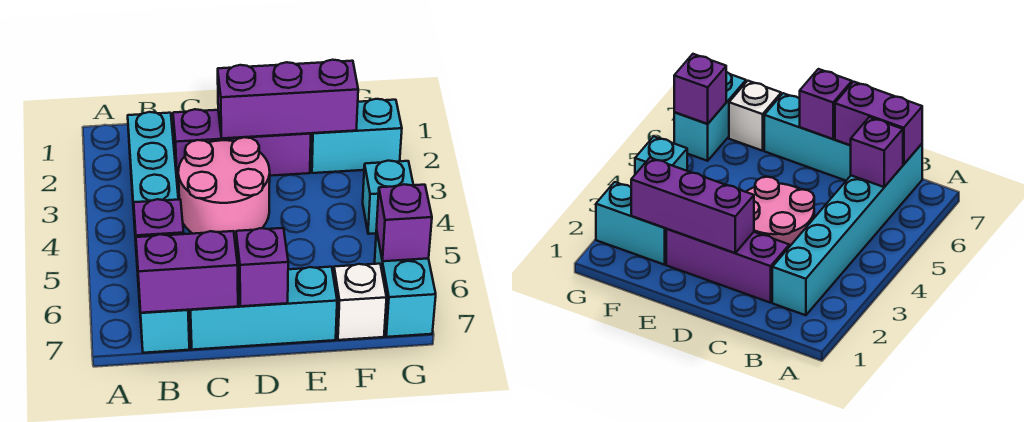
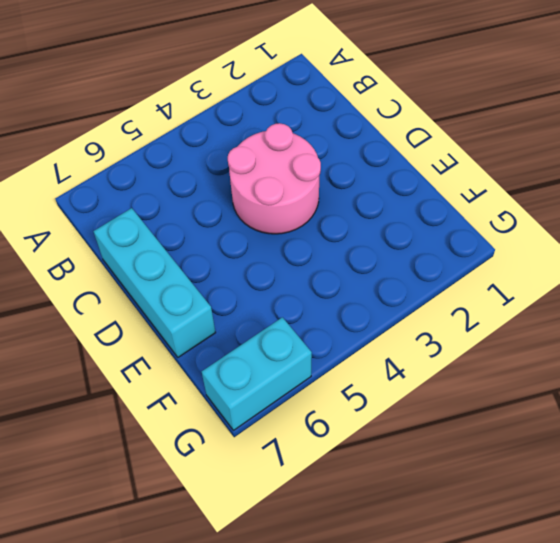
none -> cyan brick B2:B7 level 1
none -> purple brick C2:E2 level 1
none -> cyan brick F2:G2 level 1

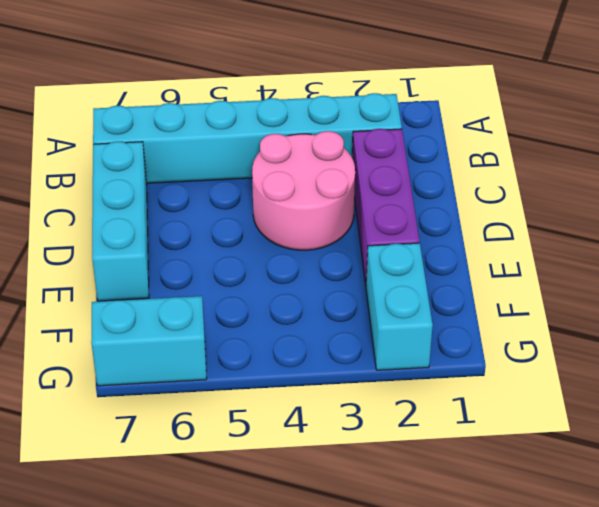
none -> white brick F7 level 1
none -> cyan brick G4 level 1
none -> purple brick B6 level 2

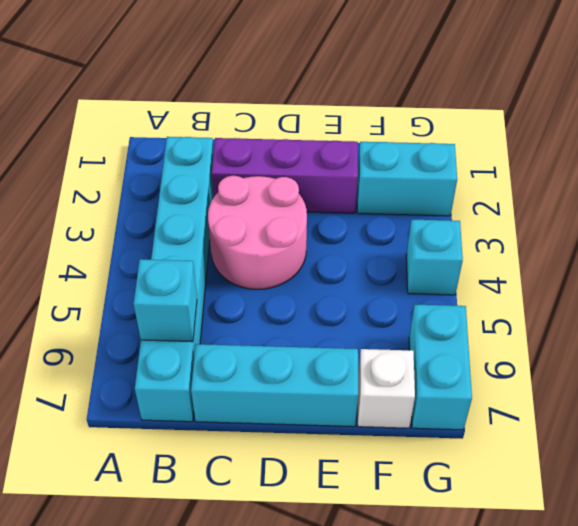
cyan brick B6 level 2 -> purple brick B6 level 2
none -> purple brick B7:C7 level 2
none -> purple brick D2:F2 level 2
none -> purple brick D7 level 2

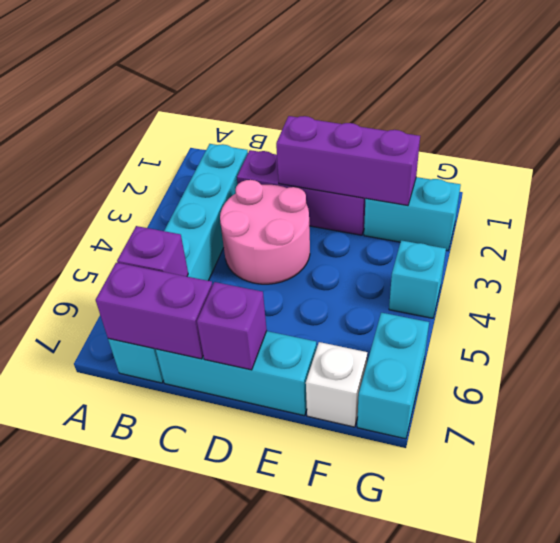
none -> purple brick G6 level 2

